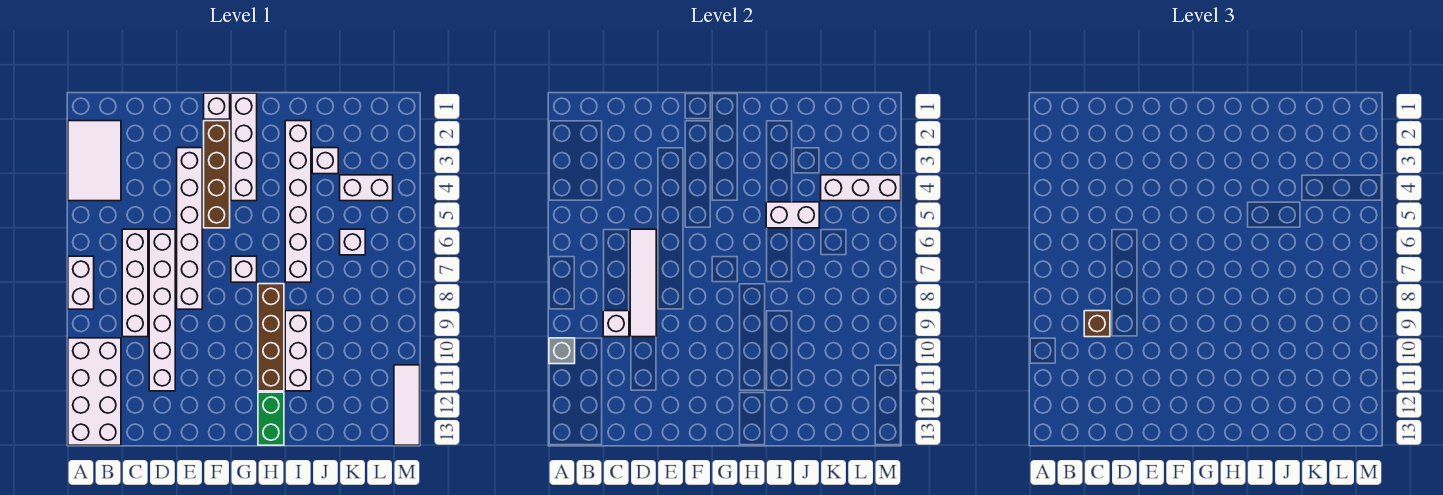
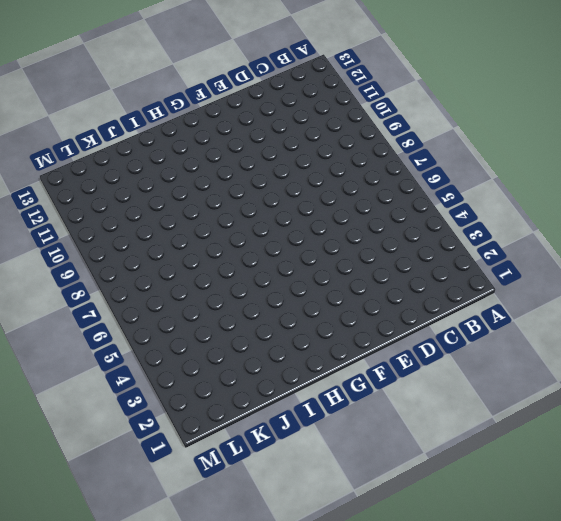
none -> white tile A2:B4 level 1
none -> white brick A7:A8 level 1
none -> white brick A10:B13 level 1

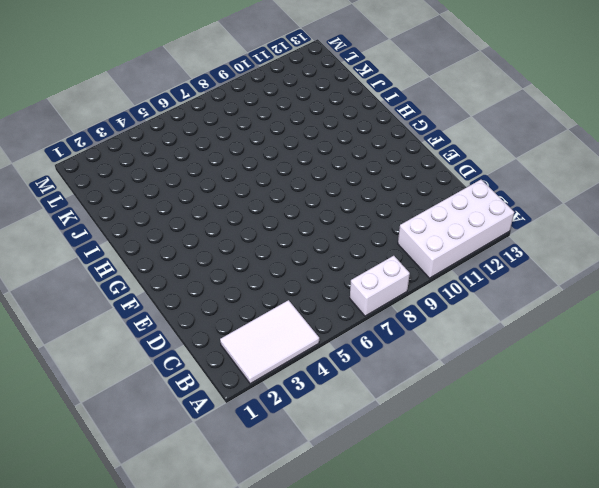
none -> white brick C6:C9 level 1
none -> white brick D6:D11 level 1
none -> white brick E3:E8 level 1

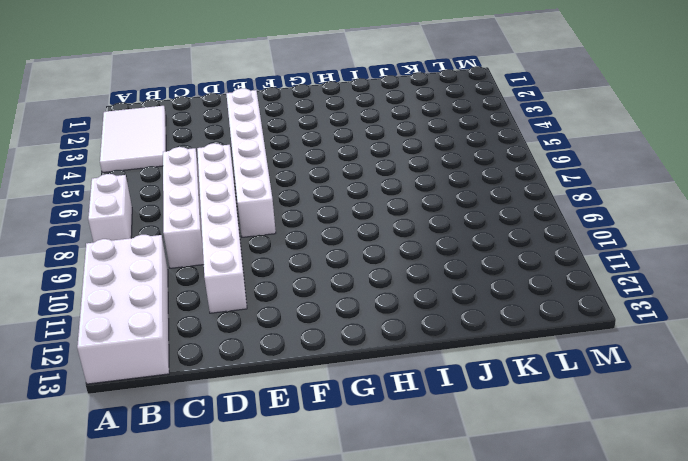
none -> white brick F1 level 1
none -> brown brick F2:F5 level 1
none -> white brick G1:G4 level 1

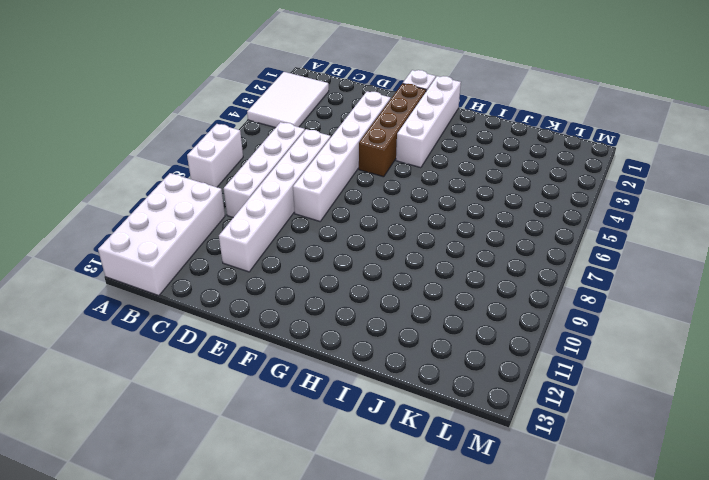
none -> white brick G7 level 1
none -> brown brick H8:H11 level 1
none -> green brick H12:H13 level 1

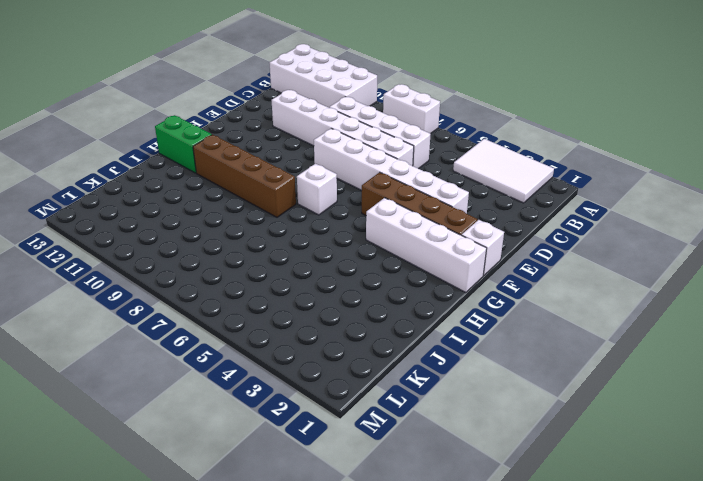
none -> white brick I2:I7 level 1
none -> white brick I9:I11 level 1
none -> white brick J3 level 1

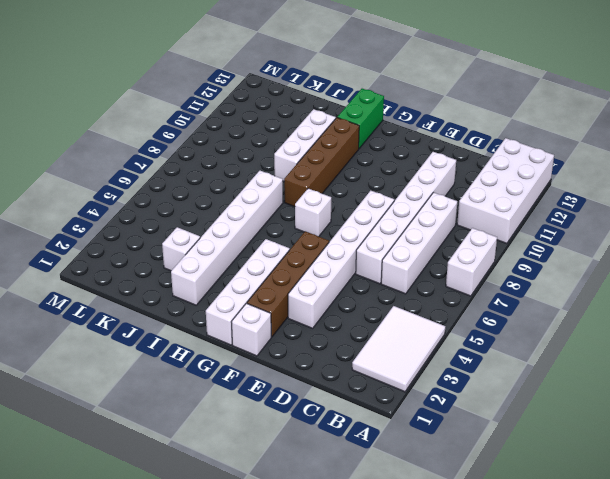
none -> white brick K4:L4 level 1
none -> white brick K6 level 1
none -> white tile M11:M13 level 1

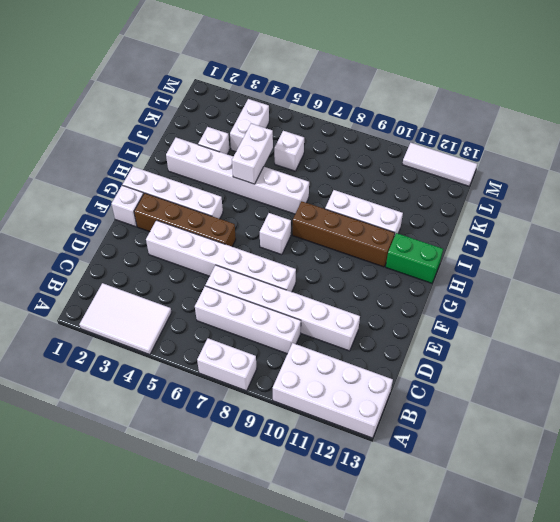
none -> grey brick A10 level 2
none -> white brick C9 level 2
none -> white tile D6:D9 level 2

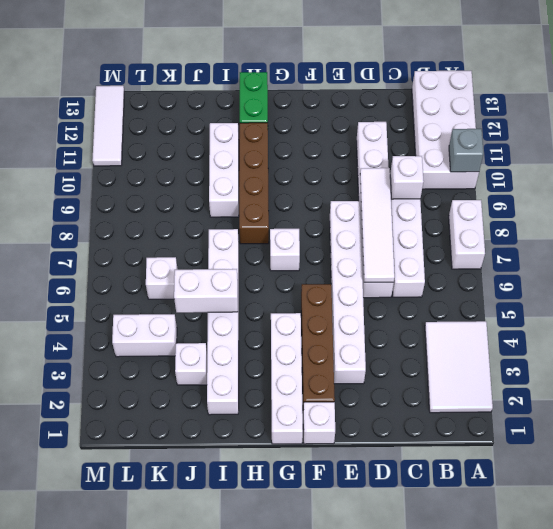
none -> white brick K4:M4 level 2
none -> brown brick C9 level 3

